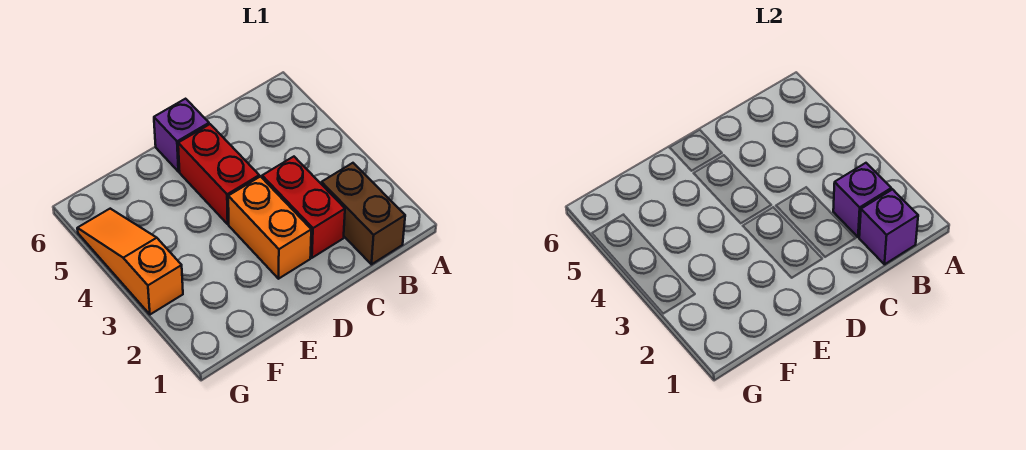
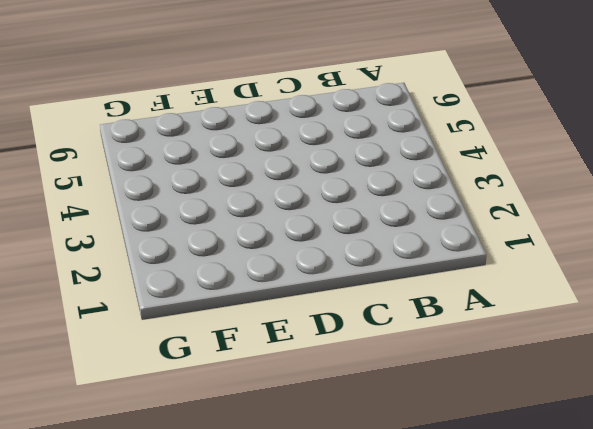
none -> brown brick B1:B2 level 1
none -> red brick C2:C3 level 1

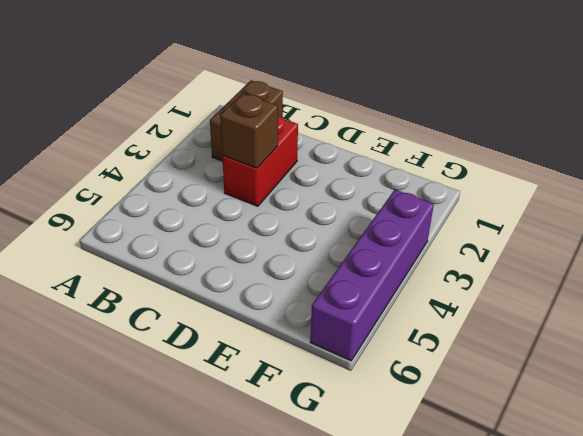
brown brick C3 level 2 -> none
purple brick G3:G6 level 1 -> orange slope G3:G5 level 1 top 3
none -> orange brick D2:D3 level 1
none -> red brick D4:D5 level 1

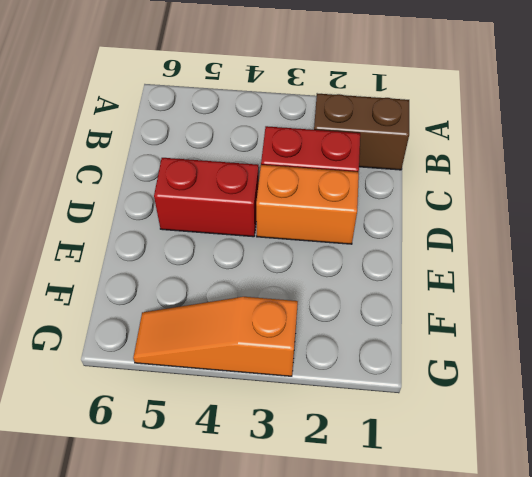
none -> purple brick D6 level 1
none -> purple brick B1 level 2

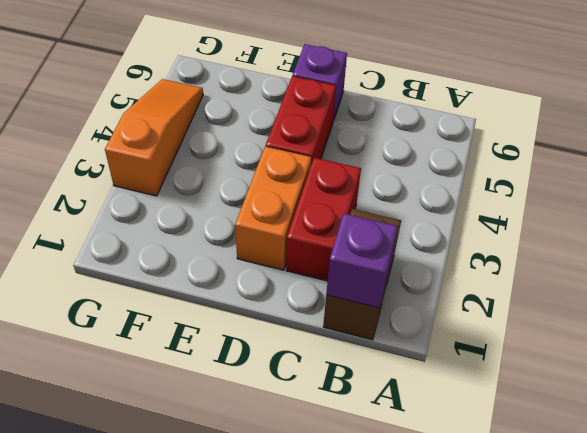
none -> purple brick B2 level 2

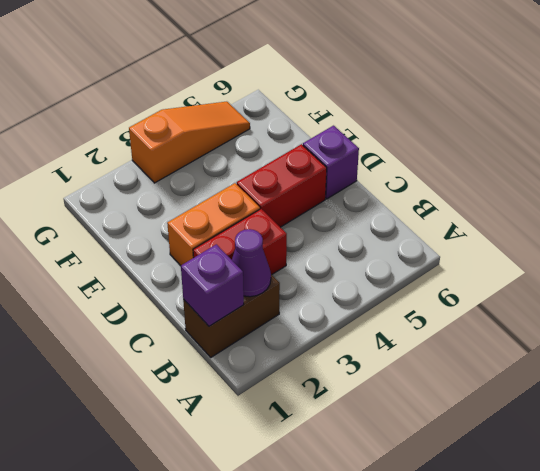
purple cone B2 level 2 -> purple brick B2 level 2

